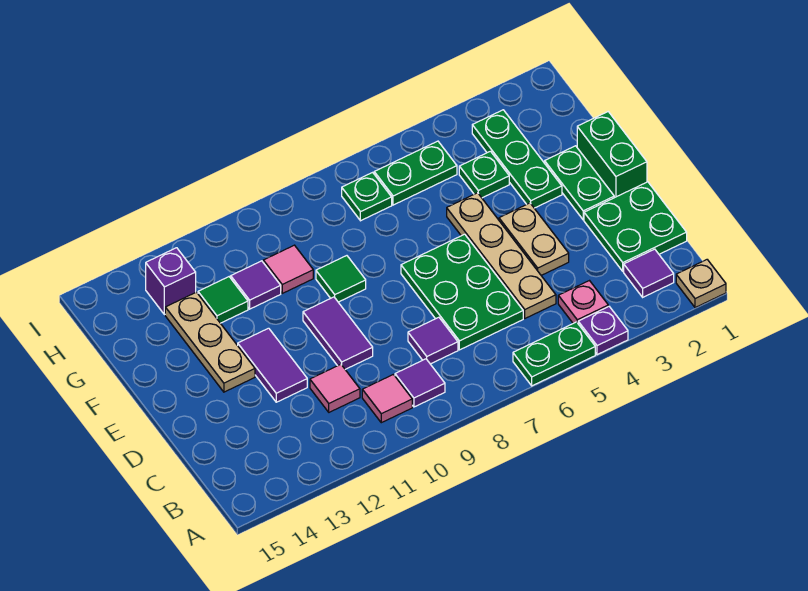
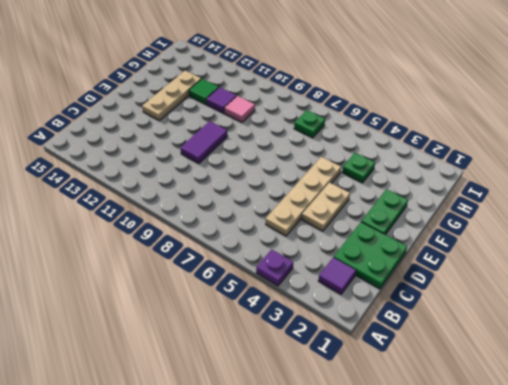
none -> tan plate A1 level 1
none -> green plate A5:A6 level 1
none -> pink plate B4 level 1

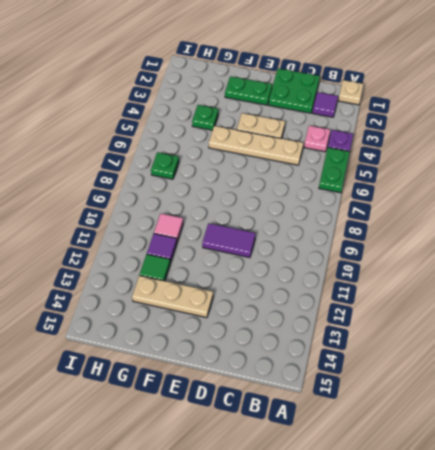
none -> purple tile B9 level 1
none -> pink tile B10 level 1
none -> green plate C6:E7 level 1

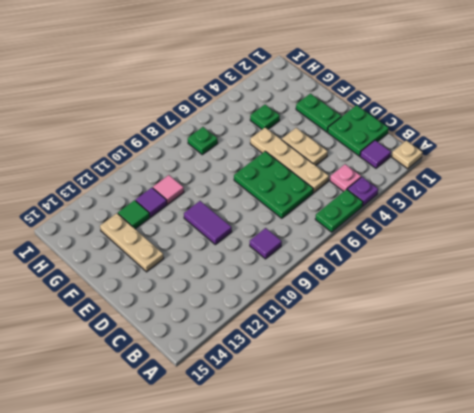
none -> pink tile B10 level 1
none -> purple tile C8 level 1
none -> pink tile C11 level 1

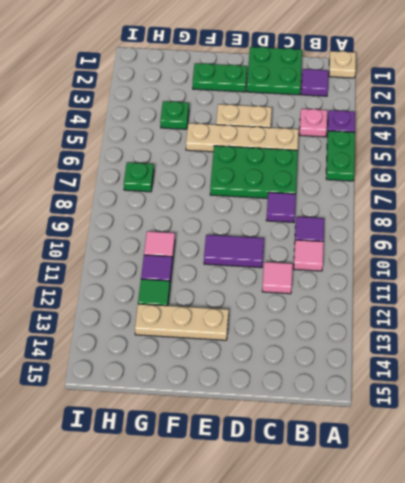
none -> purple tile D12:E12 level 1
none -> green brick E1:F1 level 1
none -> green plate F3:H3 level 1

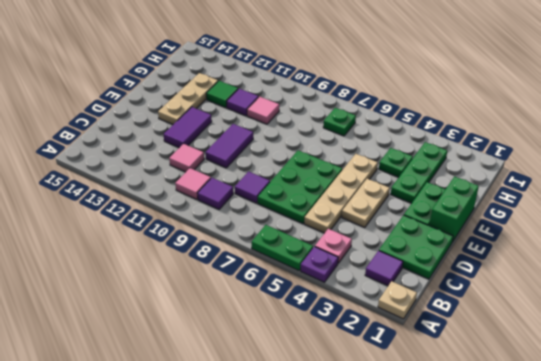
none -> green tile F9 level 1
none -> green plate H5:H6 level 1
none -> purple brick H13 level 1

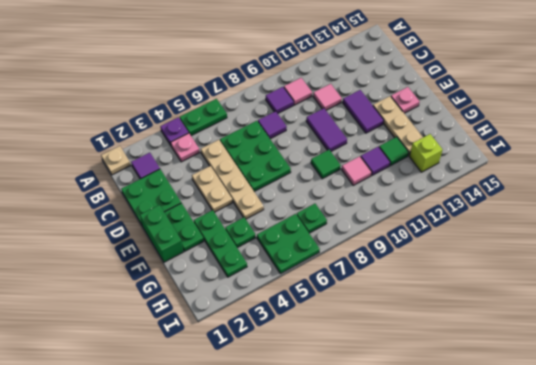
pink plate E14 level 1 -> none
green plate H5:I6 level 1 -> green plate H5:H6 level 1
lime brick H13 level 1 -> purple brick H13 level 1

